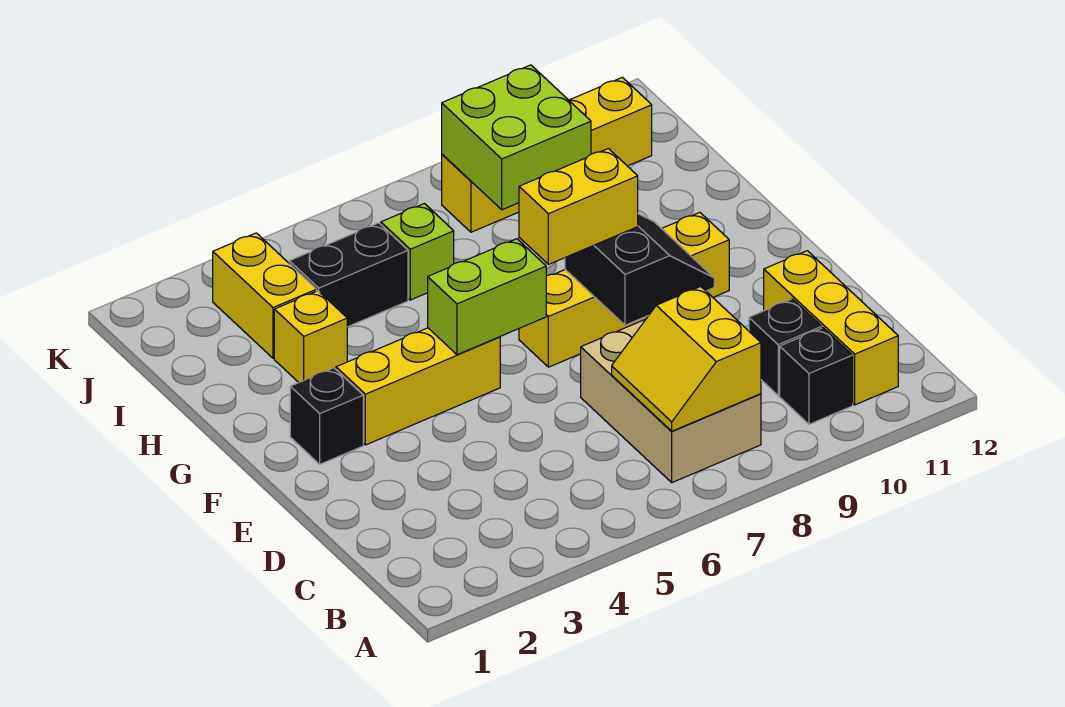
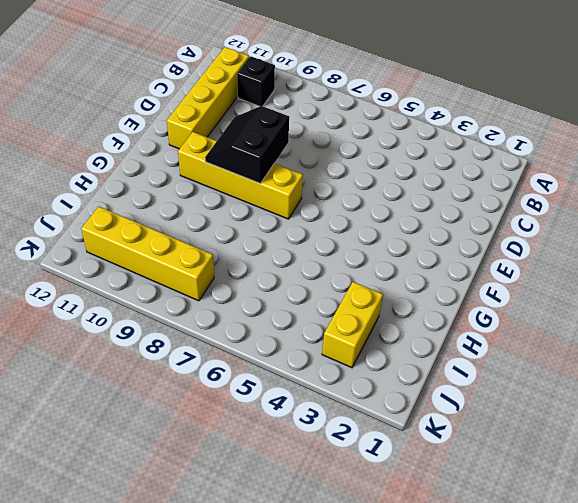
yellow brick B11:E11 level 1 -> yellow brick B11:D11 level 1
none -> tan brick B7:D8 level 1
none -> black brick C10 level 1
none -> black brick F2 level 1

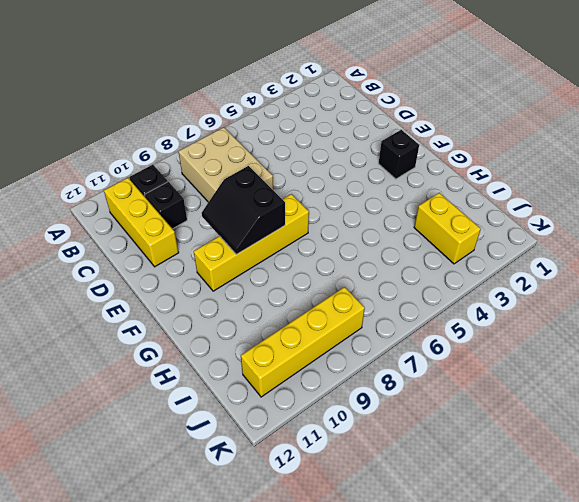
none -> yellow brick F3:F5 level 1
none -> yellow brick H3 level 1
none -> black brick I4:I5 level 1

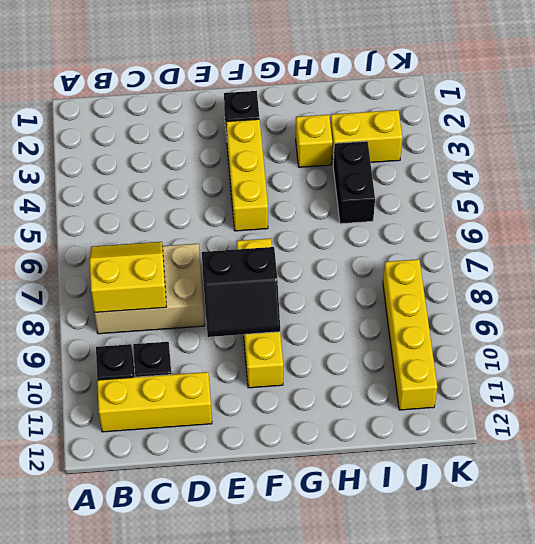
none -> lime brick I6 level 1
none -> lime brick F5:F6 level 2
none -> lime brick I8:J9 level 2

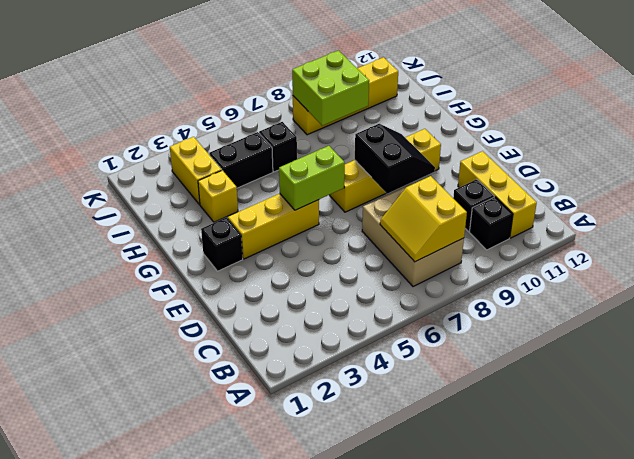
black brick I6 level 1 -> lime brick I6 level 1
none -> yellow brick F7:F8 level 3

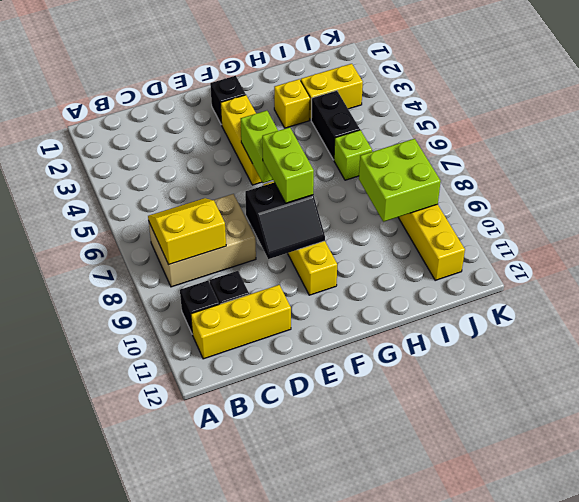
lime brick F7:F8 level 3 -> yellow brick F7:F8 level 3

